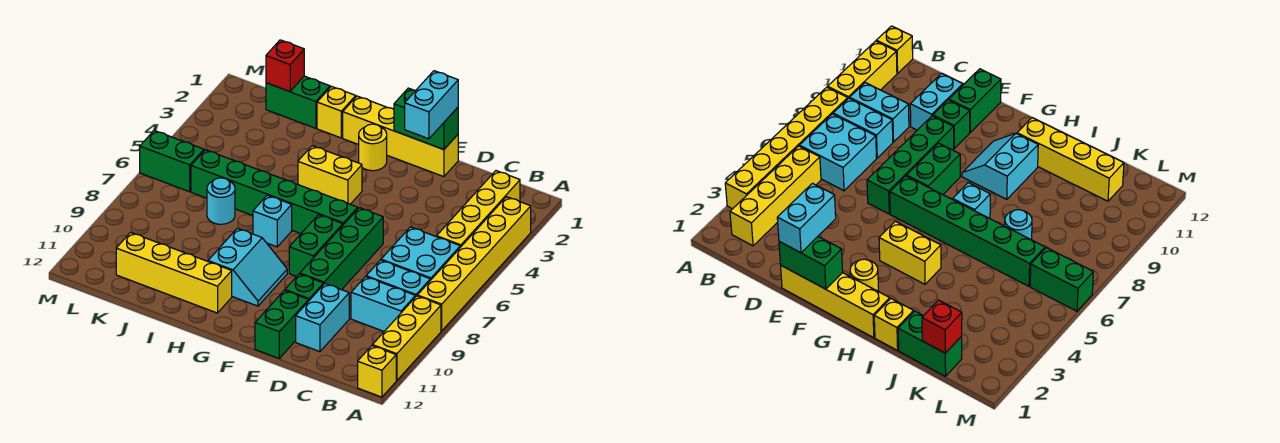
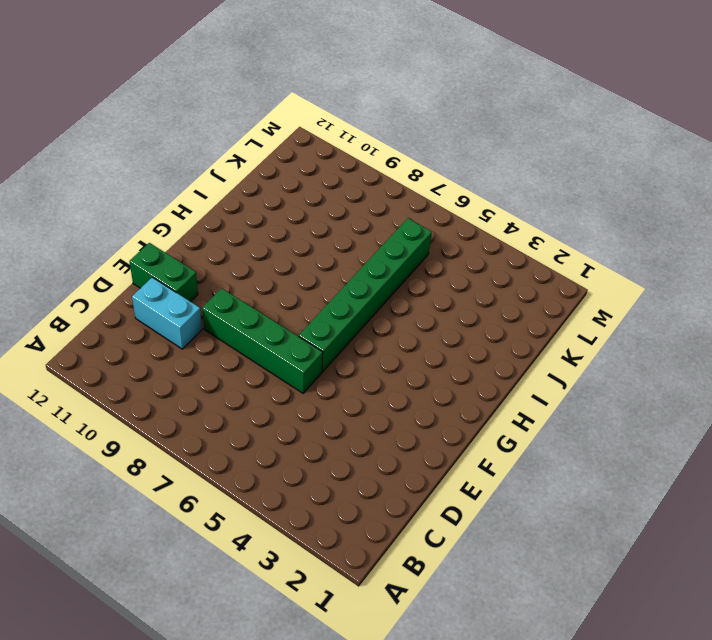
none -> yellow brick A3:A8 level 1
none -> yellow brick A9:A11 level 1
none -> yellow brick A12 level 1

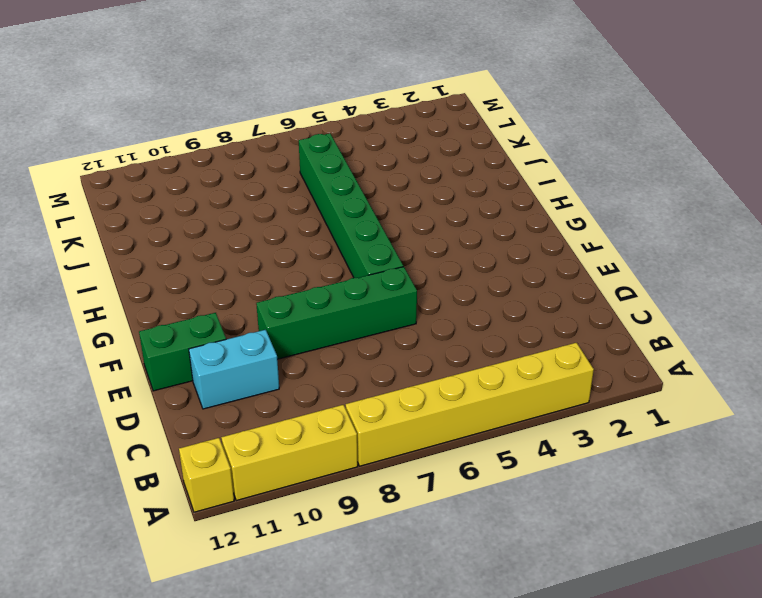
none -> yellow brick B2:B5 level 1
none -> cyan brick B6:C7 level 1
none -> cyan brick B8:C8 level 1

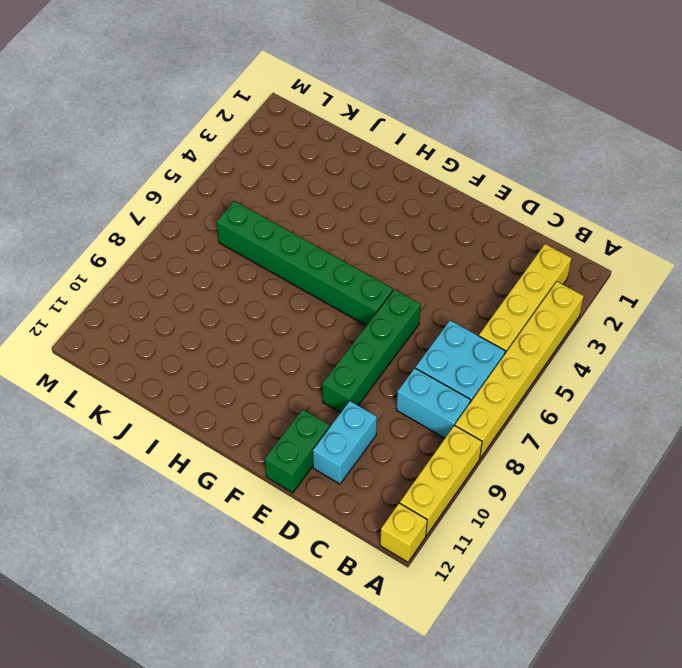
none -> cyan brick B9:C9 level 1
none -> yellow brick E1:H1 level 1
none -> green brick E10 level 1

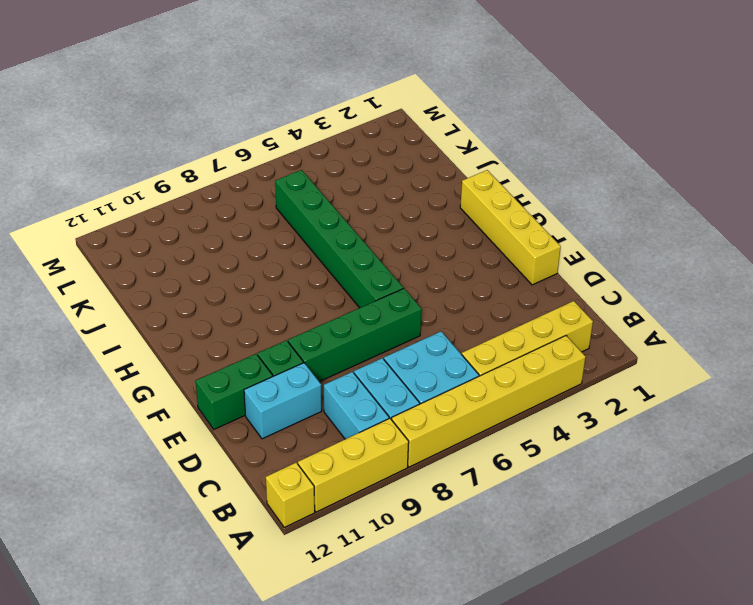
none -> green brick F7:F8 level 1
none -> yellow round brick G2 level 1
none -> yellow brick G4:H4 level 1

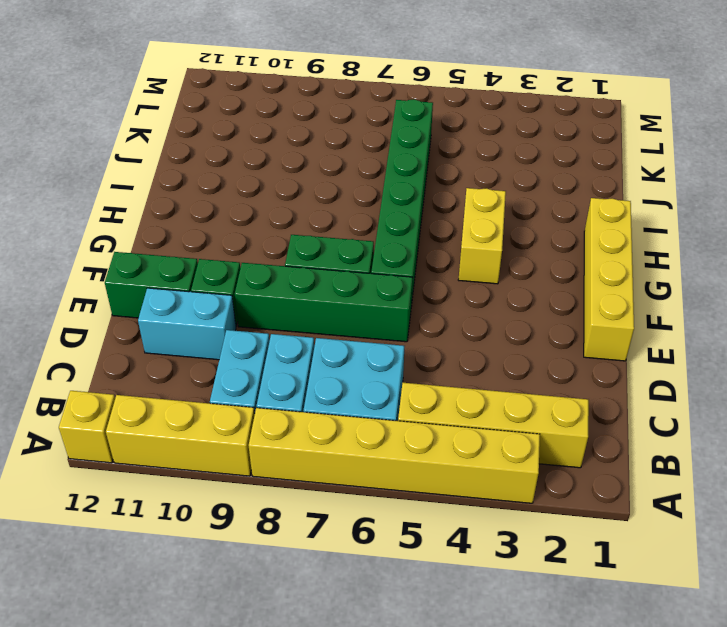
none -> yellow round brick G2 level 1
none -> cyan slope G9:H10 level 1 top H
none -> cyan brick H7 level 1

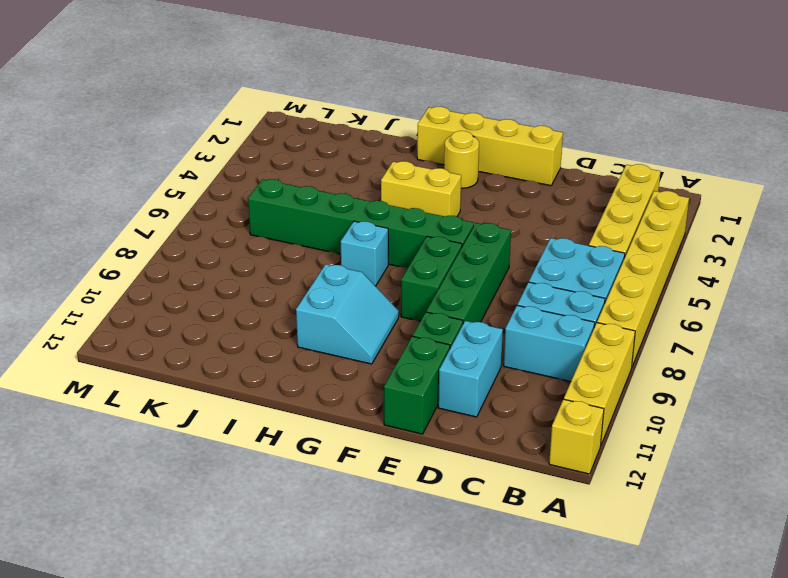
none -> yellow brick H11:K11 level 1
none -> yellow brick I1 level 1
none -> green brick J1:K1 level 1

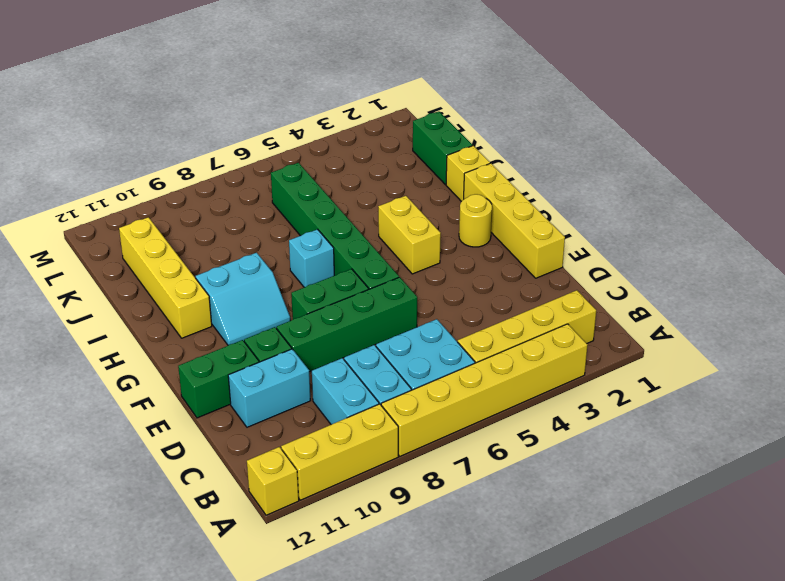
none -> cyan round brick J7 level 1
none -> green brick L6:M6 level 1
none -> green brick E1:F1 level 2

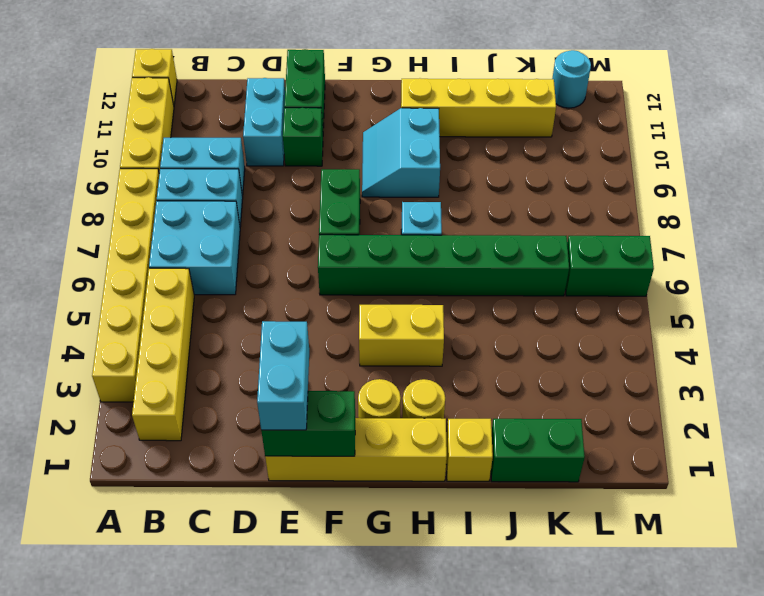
yellow round brick H2 level 1 -> none
cyan round brick L12 level 1 -> cyan round brick J7 level 1
none -> green brick E6:E9 level 1
none -> red brick K1 level 2

